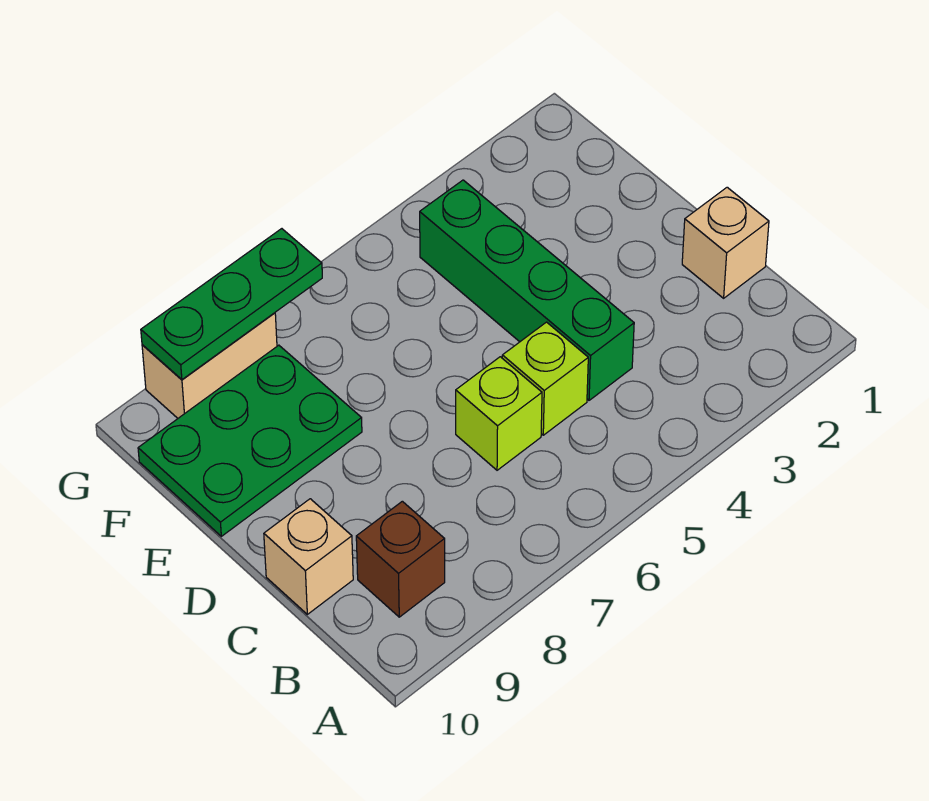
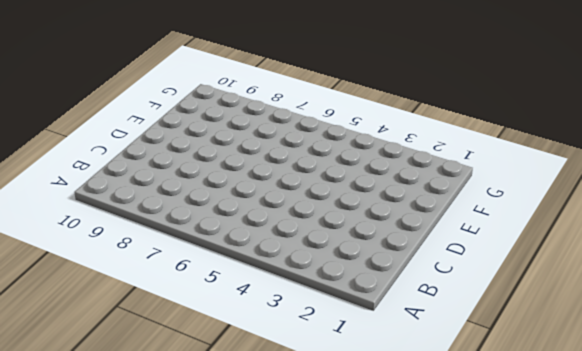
none -> brown brick B9 level 1
none -> tan brick C1 level 1

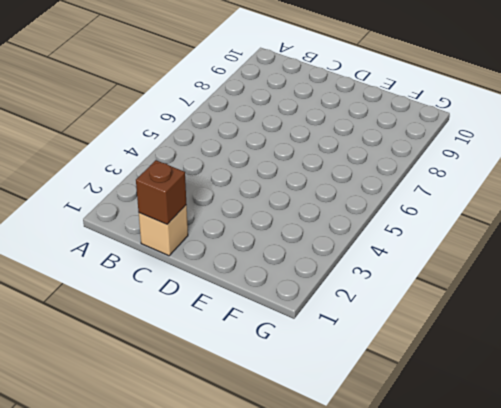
brown brick C1 level 2 -> brown brick B9 level 1
none -> green brick C4:F4 level 1
none -> lime brick C5 level 1

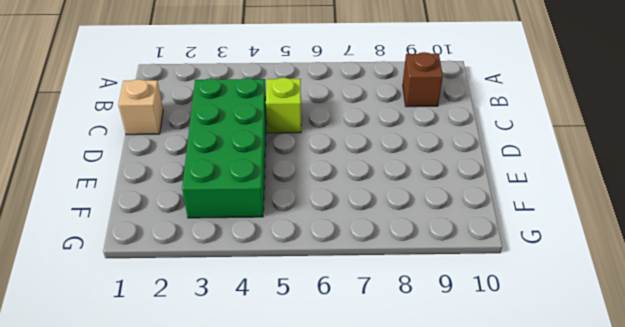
green brick C3:F4 level 1 -> green brick C4:F4 level 1
none -> lime brick C6 level 1
none -> tan brick C10 level 1

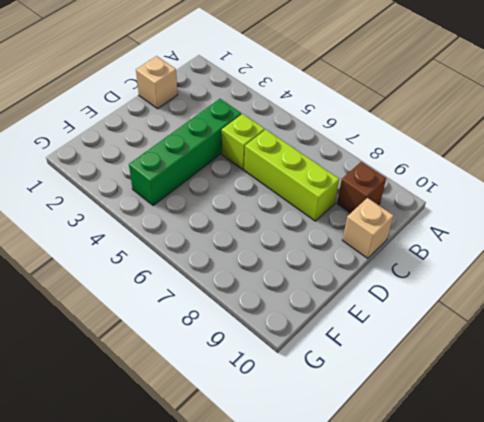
lime brick C6:C8 level 1 -> lime brick C6 level 1
none -> green plate E8:F10 level 1
none -> tan brick G8:G9 level 1

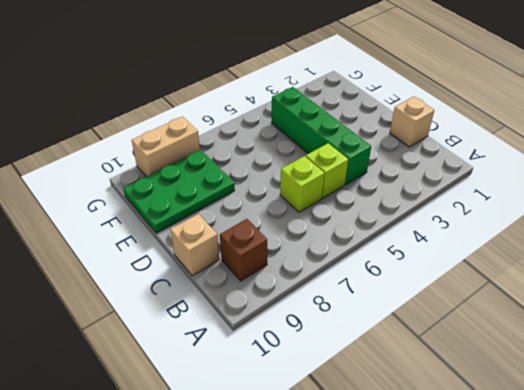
none -> green plate G7:G9 level 2

